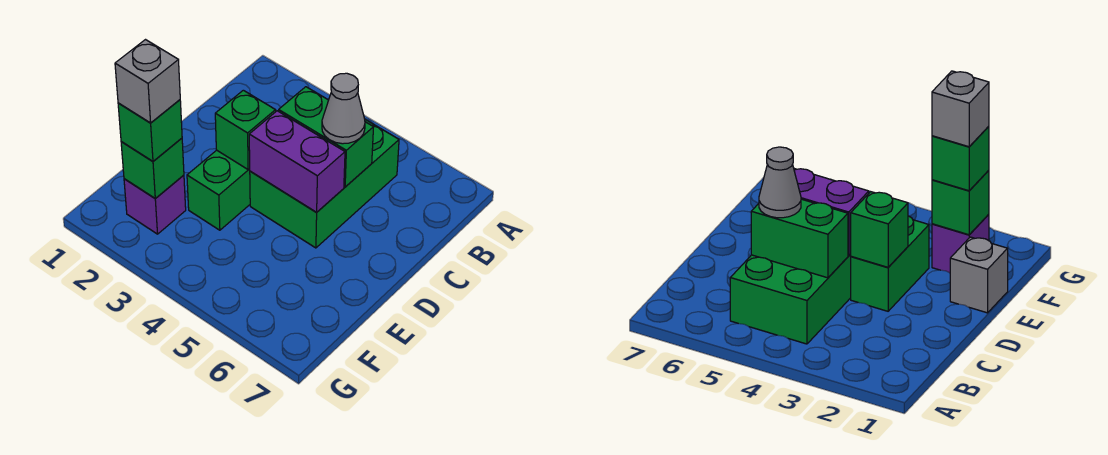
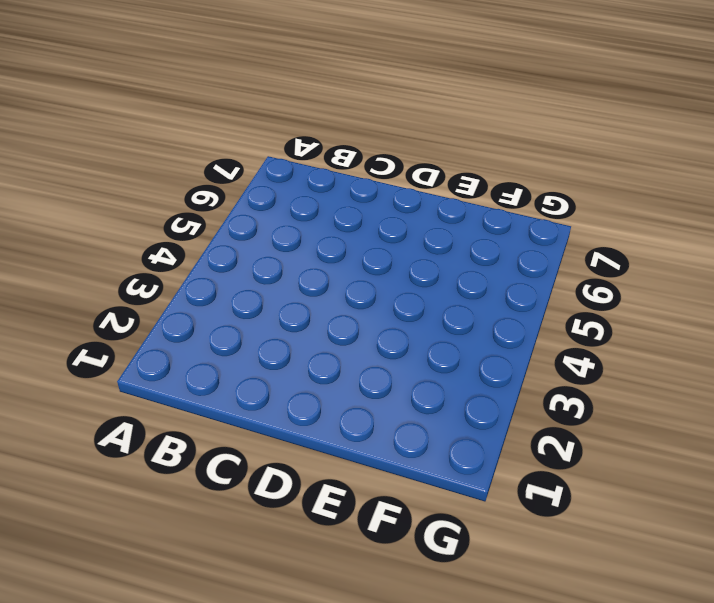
none -> green brick B4:D5 level 1
none -> green brick D3:E3 level 1

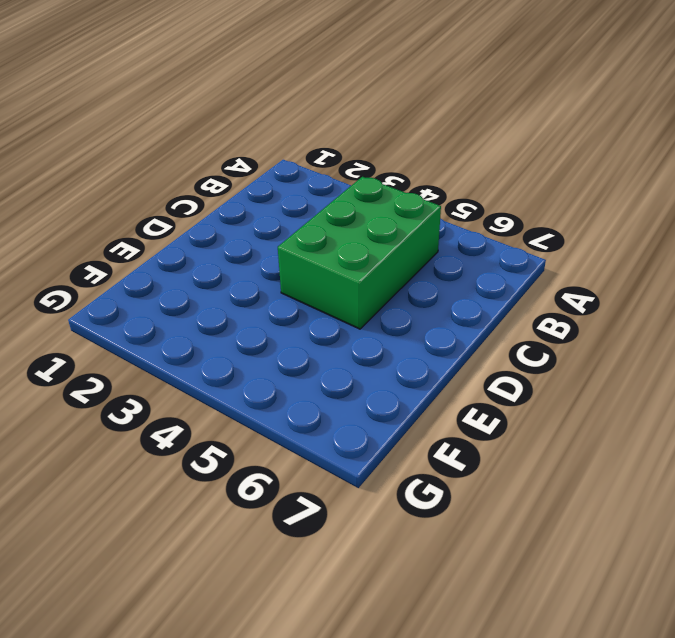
none -> green brick D3:E3 level 1
none -> grey brick E1 level 1

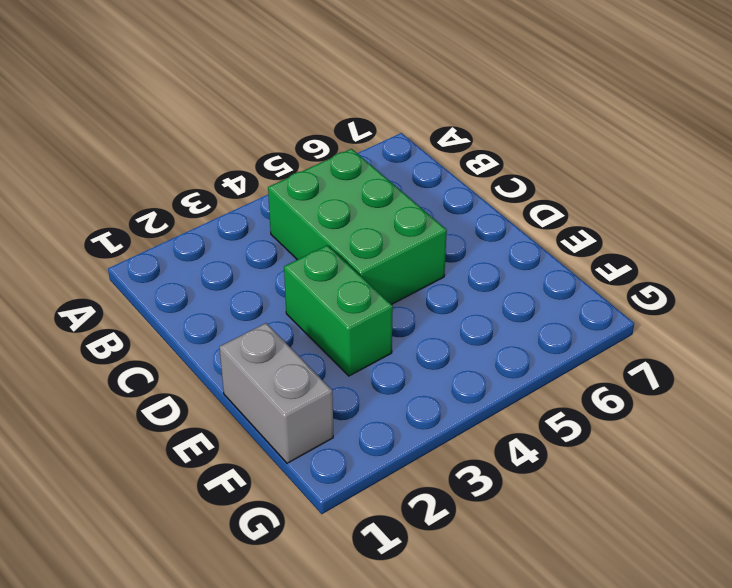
grey brick E1:F1 level 1 -> grey brick E1 level 1
none -> purple brick F2 level 1
none -> green brick C4:C5 level 2

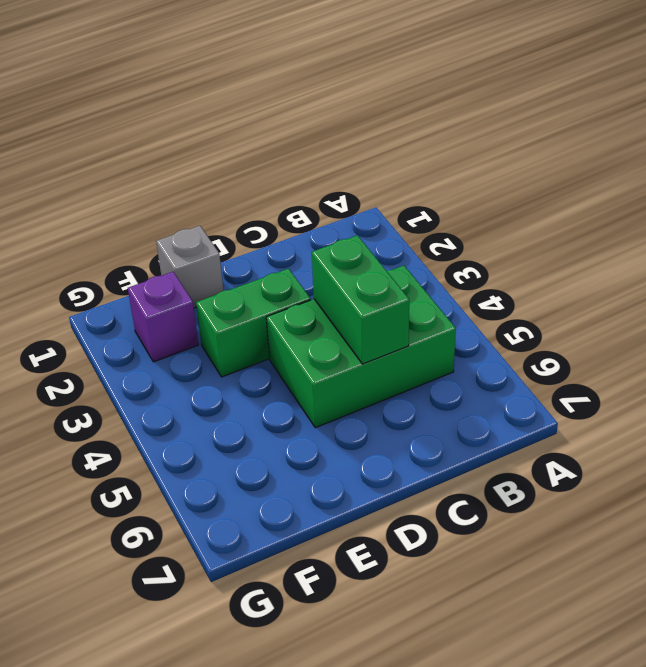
none -> green brick D3 level 2
none -> purple brick D4:D5 level 2

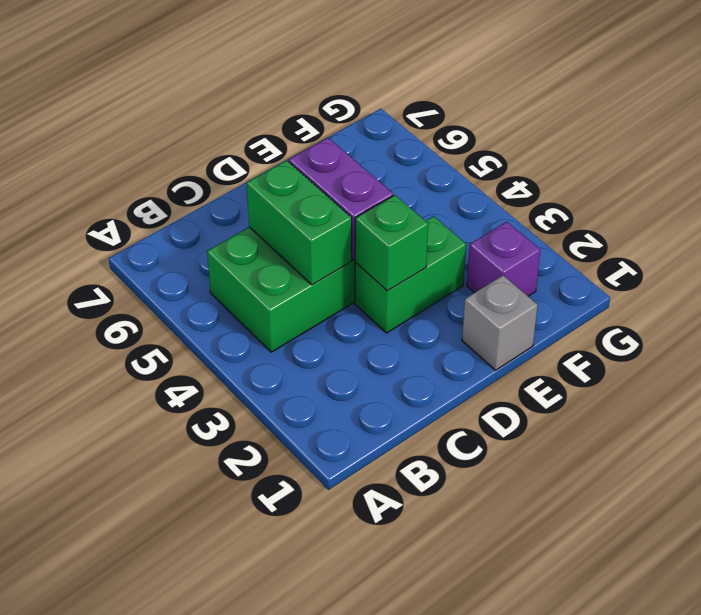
none -> green brick F2 level 2
none -> grey cone C5 level 3

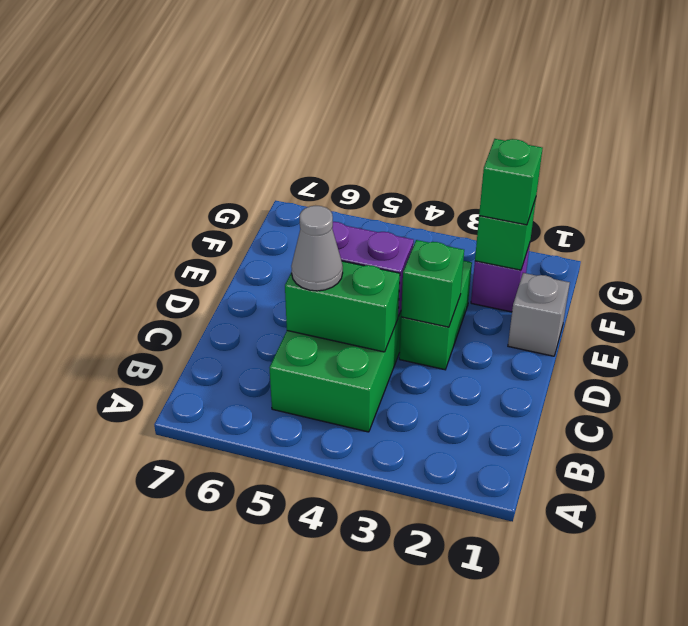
none -> grey brick F2 level 4

